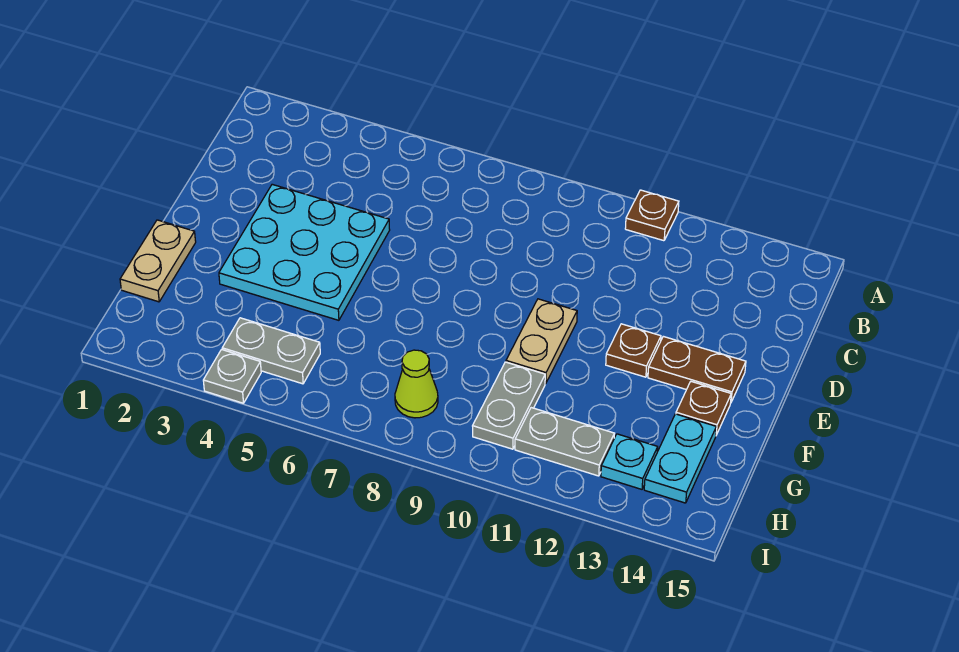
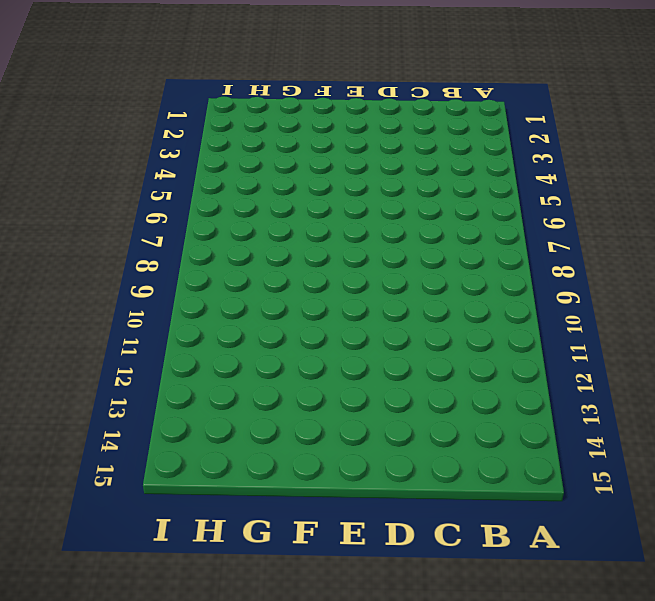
none -> brown plate A11 level 1
none -> cyan plate D3:F5 level 1
none -> tan plate E10:F10 level 1

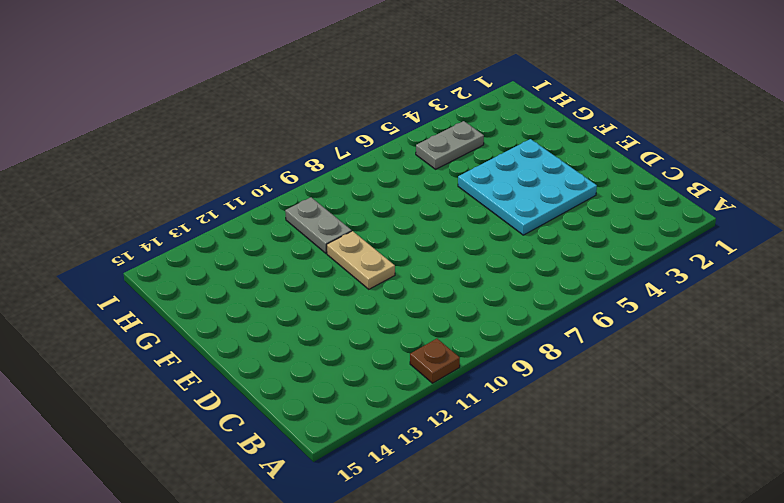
none -> brown plate E12 level 1
none -> brown plate E13:E14 level 1
none -> tan plate F1:G1 level 1

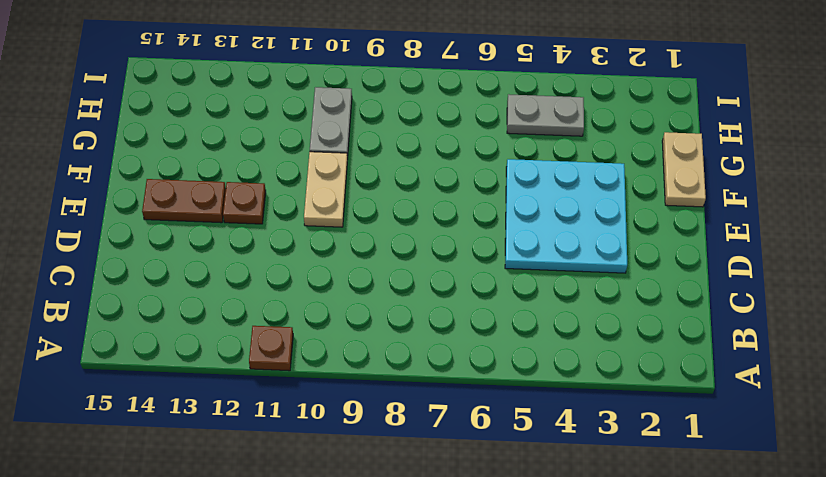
none -> brown plate F14 level 1
none -> cyan plate G14:H14 level 1
none -> lime cone H8 level 1

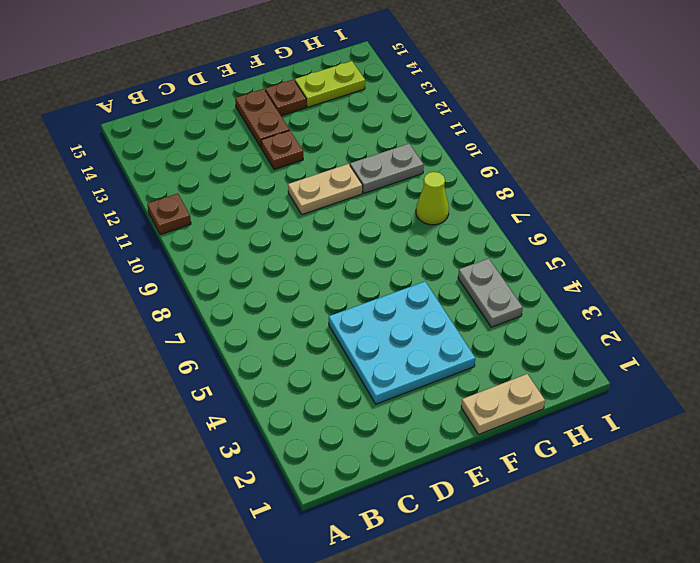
lime plate G14:H14 level 1 -> cyan plate G14:H14 level 1
none -> grey plate H11:H12 level 1
none -> cyan plate H13 level 1
none -> grey plate I4 level 1

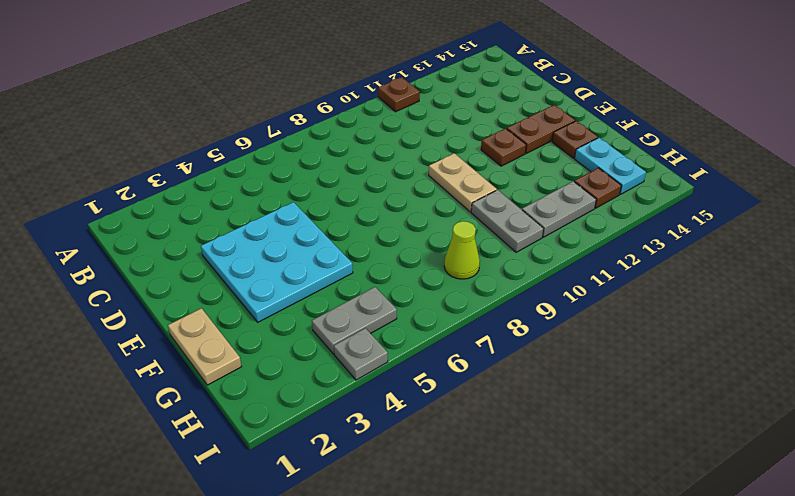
brown plate H13 level 1 -> cyan plate H13 level 1

